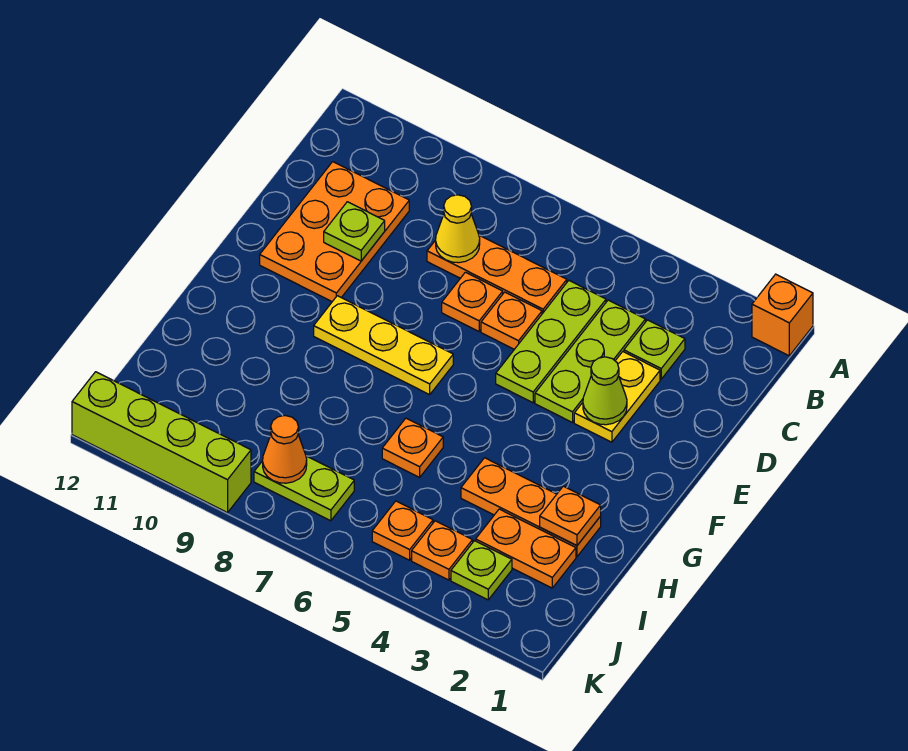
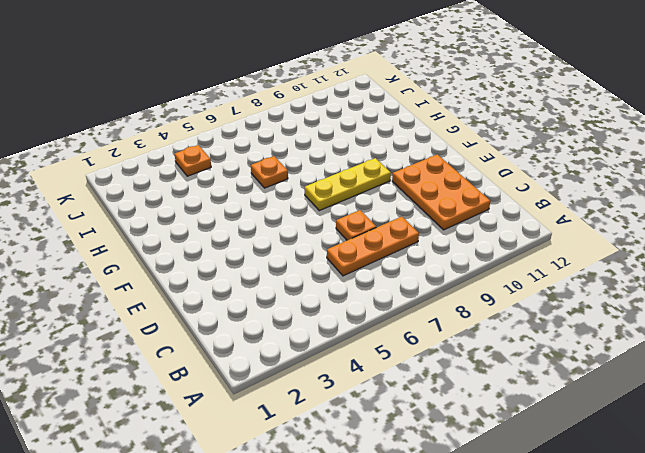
none -> orange brick A1 level 1
none -> lime plate C3 level 1
none -> lime plate C4:E4 level 1

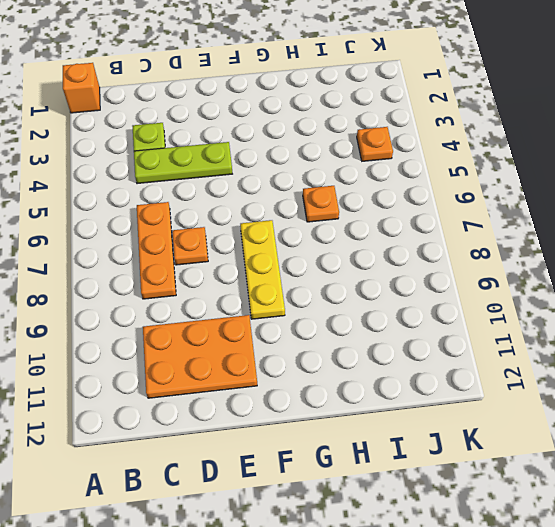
none -> lime plate C5:E5 level 1
none -> yellow plate D3:E3 level 1
none -> orange plate D6 level 1

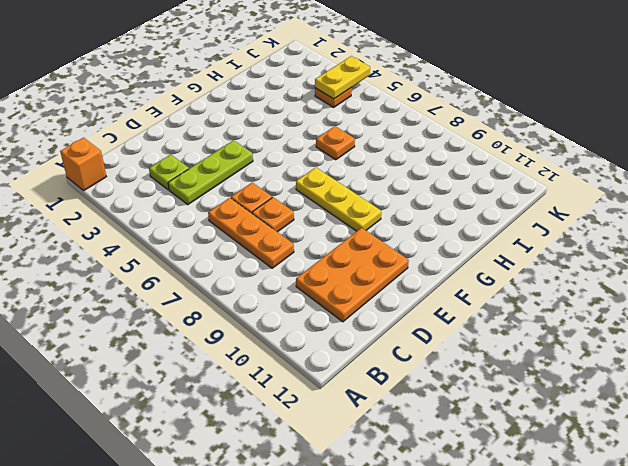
yellow plate J4:K4 level 2 -> yellow plate D3:E3 level 1
none -> lime plate C5:E5 level 1
none -> orange plate H2:H4 level 1
none -> orange plate I2:I3 level 1

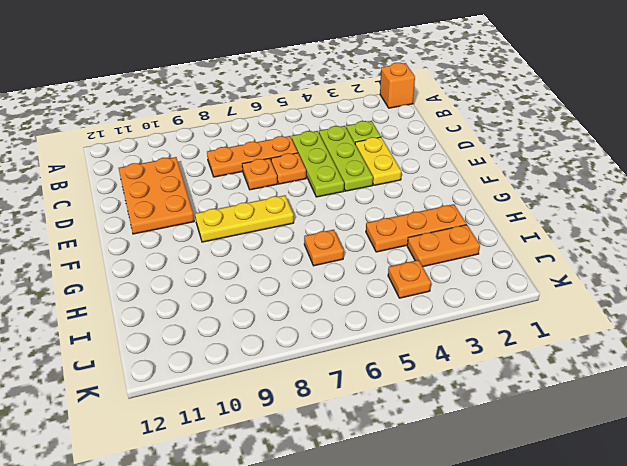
none -> lime plate J3 level 1
none -> orange plate J5 level 1
none -> lime plate J7:J8 level 1

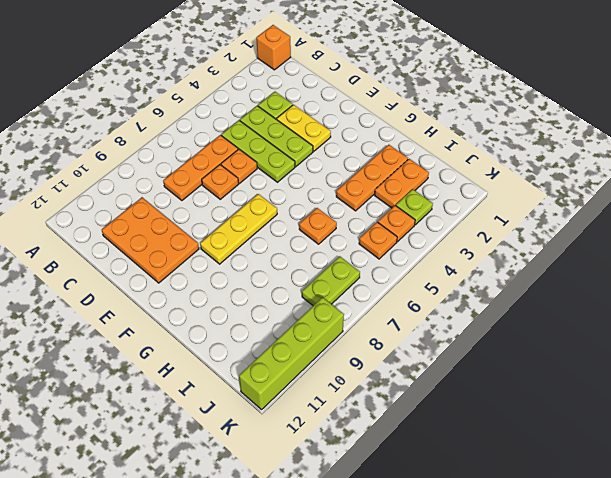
none -> yellow cone C8 level 2
none -> lime plate D10 level 2
none -> lime cone E3 level 2

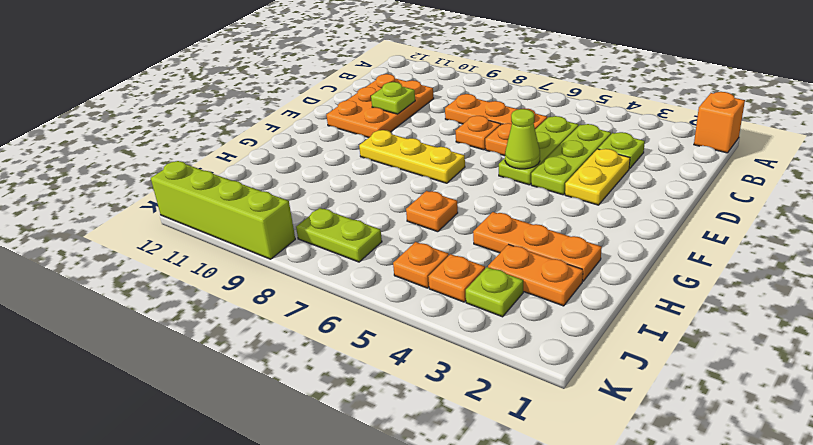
lime cone E5 level 2 -> lime cone E3 level 2
none -> yellow cone C8 level 2
none -> orange plate H2 level 2
none -> orange cone J8 level 2

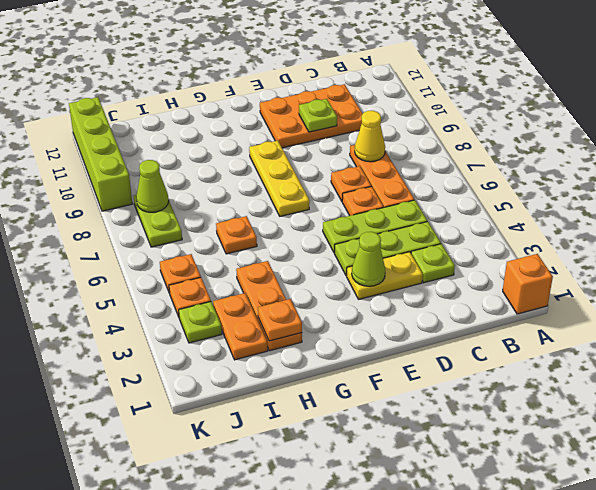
lime cone J8 level 2 -> orange cone J8 level 2

